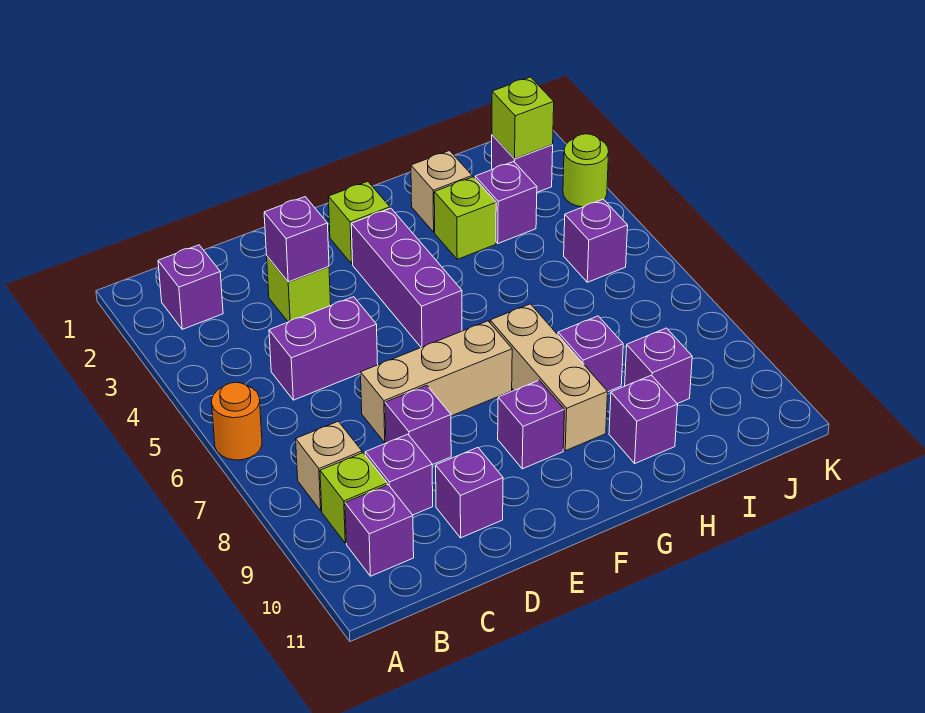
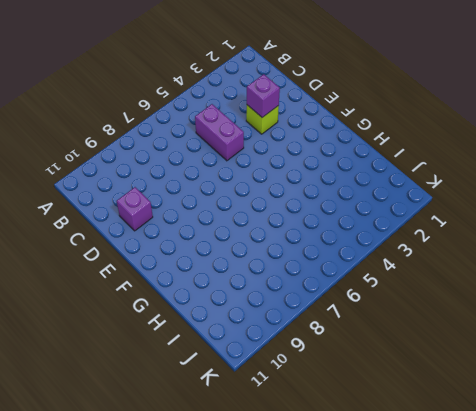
none -> orange round brick A6 level 1
none -> purple brick B2 level 1
none -> tan brick B8 level 1

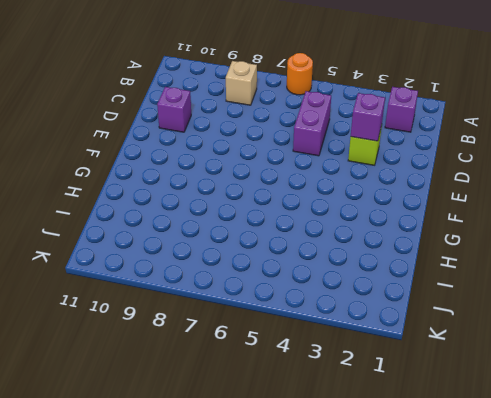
none -> lime brick B9 level 1
none -> purple brick B10 level 1
none -> purple brick C9 level 1

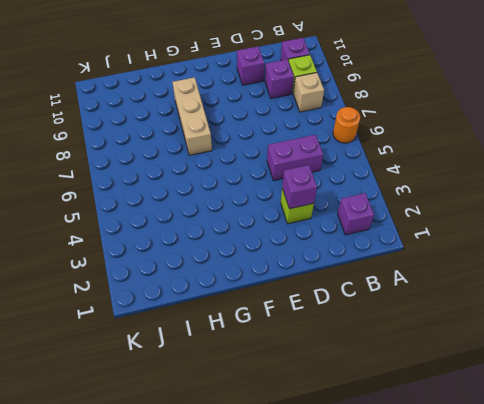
none -> tan brick D7:F7 level 1
none -> purple brick D8 level 1
none -> lime brick F2 level 1

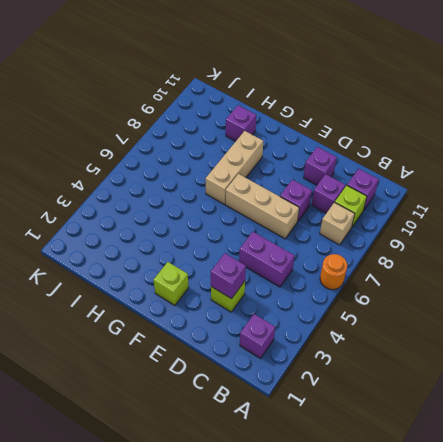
none -> purple brick F3:F5 level 1
none -> purple brick F9 level 1
none -> tan brick H2 level 1

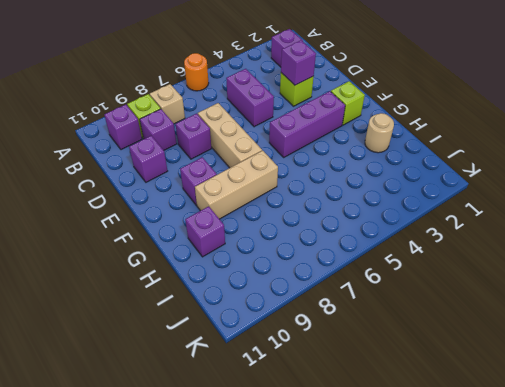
tan round brick H2 level 1 -> tan brick H2 level 1
none -> lime brick H3 level 1
none -> purple brick H8 level 1
none -> purple brick I3 level 1

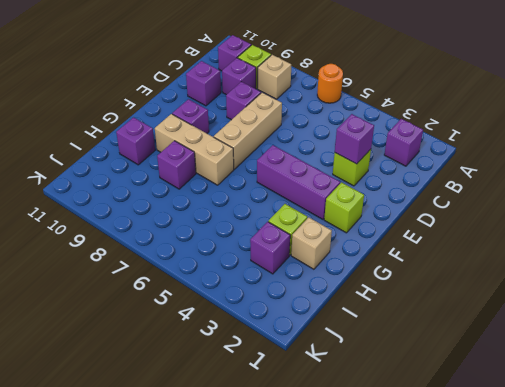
none -> purple brick C5:D5 level 1
none -> purple brick I9 level 1
none -> purple brick J2 level 1

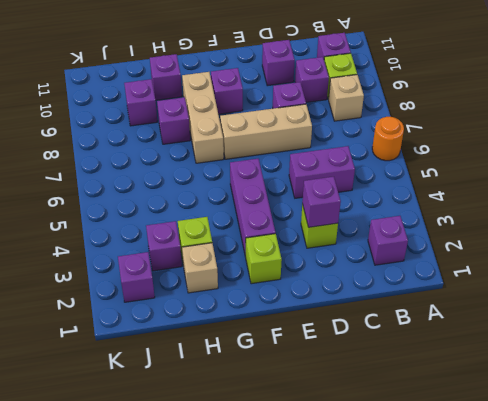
none -> purple brick J5 level 1
none -> lime round brick K3 level 1
none -> lime brick J2 level 2

